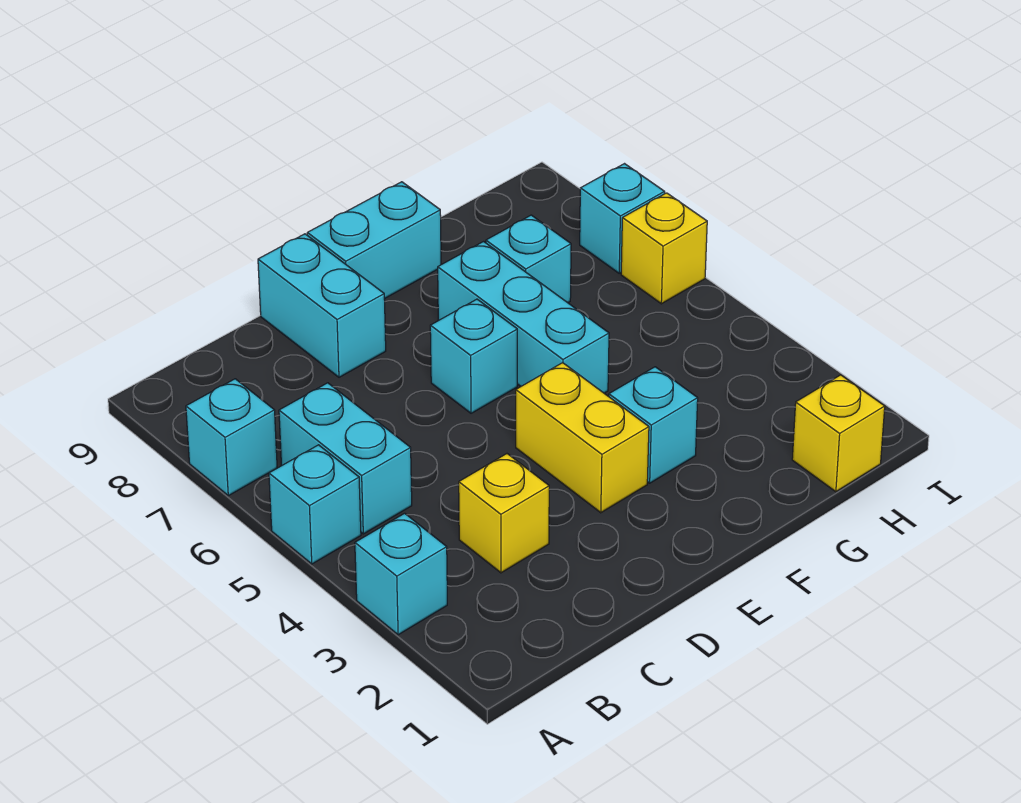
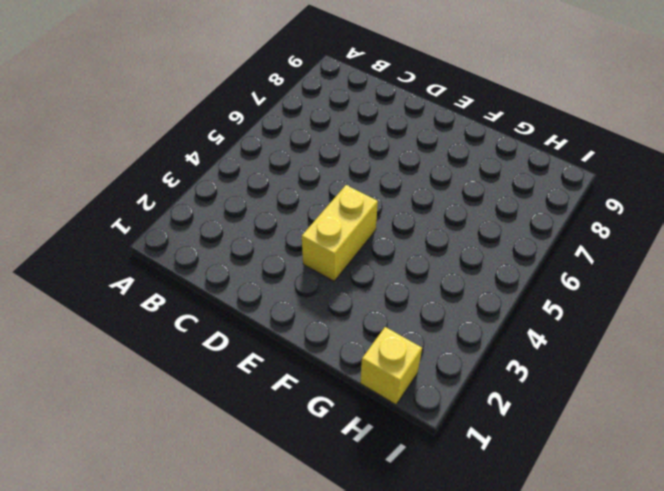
none -> cyan brick A3 level 1
none -> cyan brick A5 level 1
none -> cyan brick A7 level 1

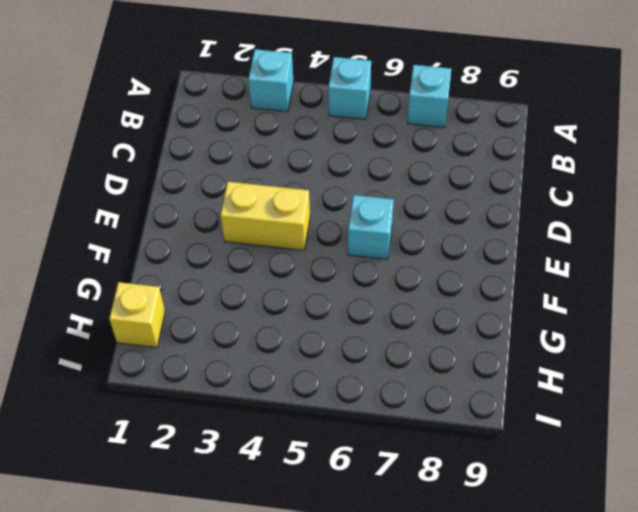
none -> cyan brick B5:B6 level 1
none -> yellow brick C3 level 1
none -> cyan brick D8:D9 level 1

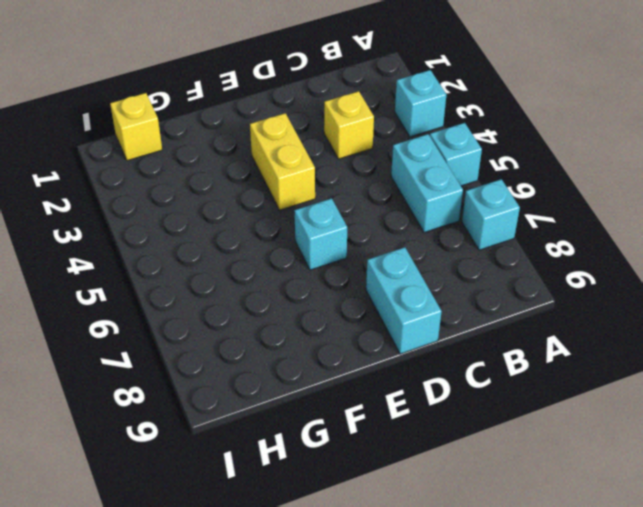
none -> cyan brick E9:F9 level 1
none -> cyan brick F3 level 1
none -> cyan brick F5:F7 level 1

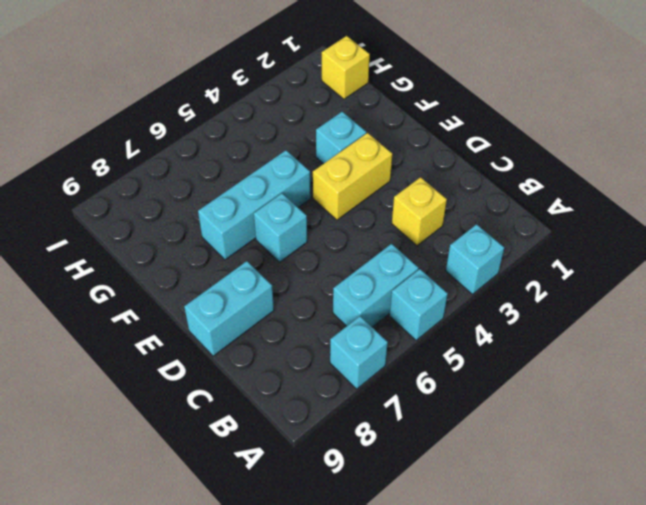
none -> cyan brick E9:F9 level 1
none -> cyan brick G7 level 1
none -> yellow brick I6 level 1

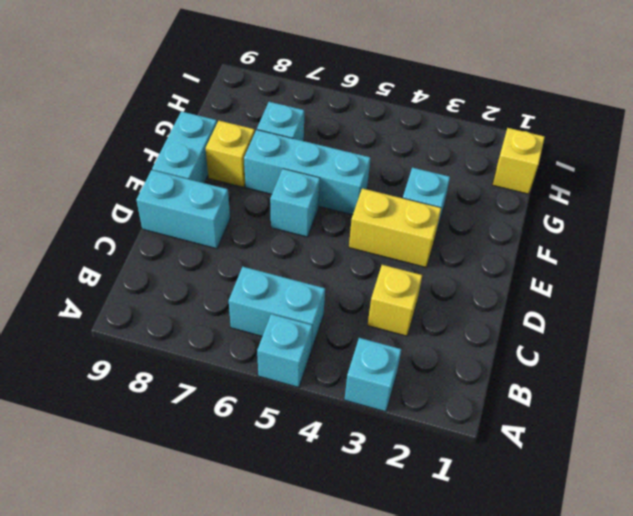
yellow brick F8 level 1 -> yellow brick I6 level 1
none -> cyan brick A7 level 1
none -> cyan brick I7 level 1

